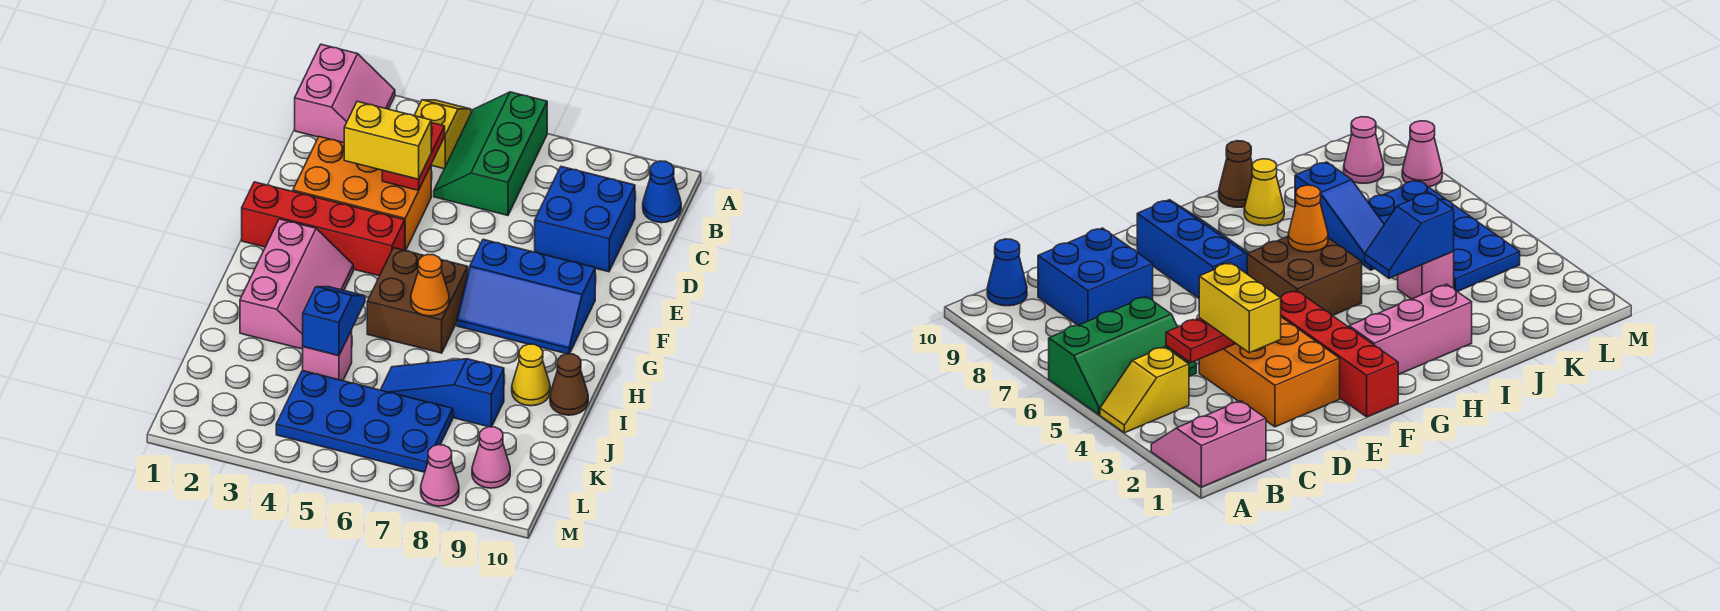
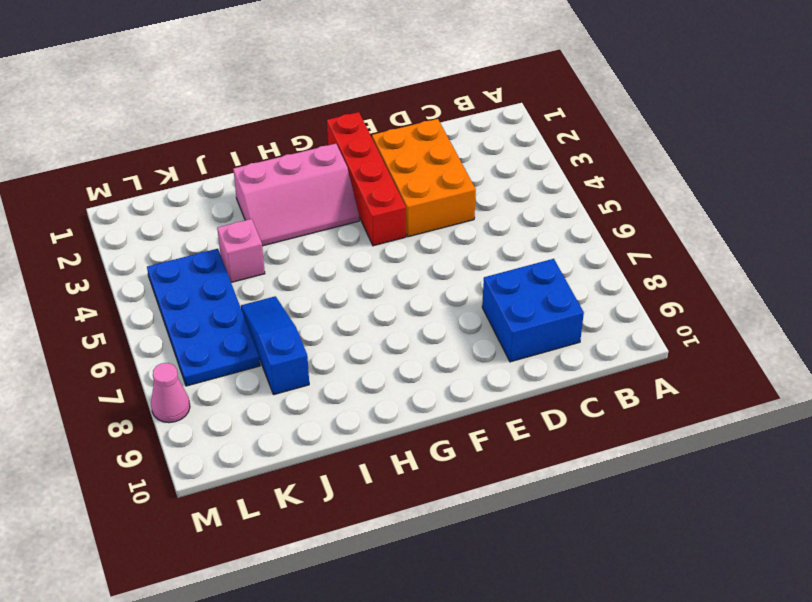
none -> pink slope A1:B2 level 1 top 1
none -> yellow slope A4:B4 level 1 top B
none -> green slope A5:C6 level 1 top 6

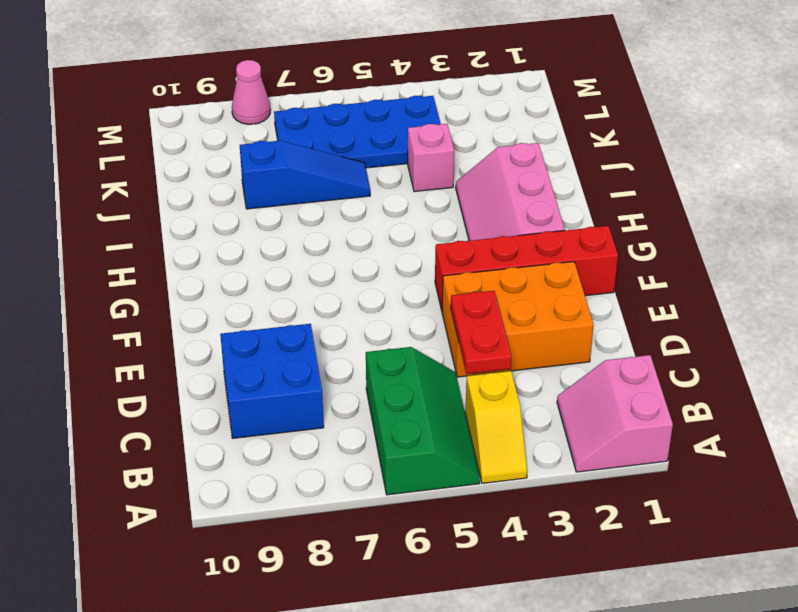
none -> blue cone B10 level 1
none -> blue slope F7:G9 level 1 top F
none -> brown brick G5:H6 level 1

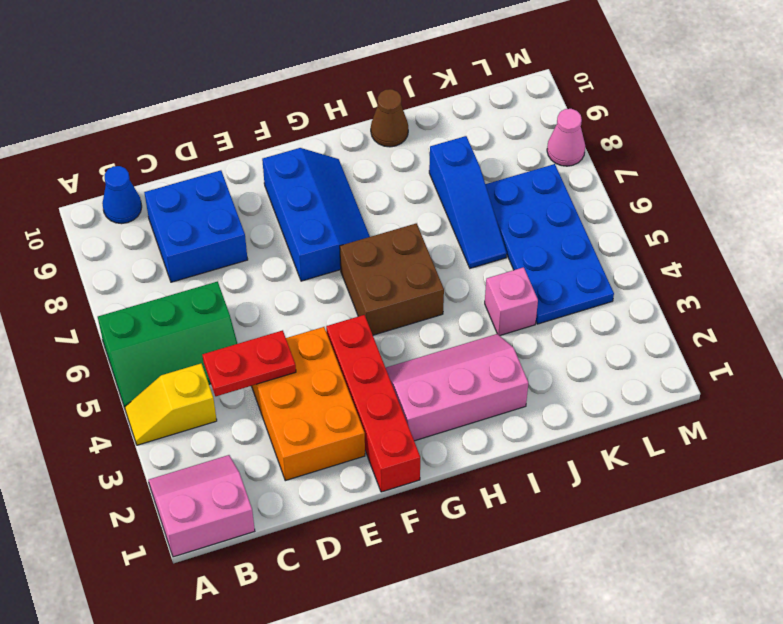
none -> yellow cone I9 level 1
none -> pink cone L9 level 1
none -> orange cone H6 level 2

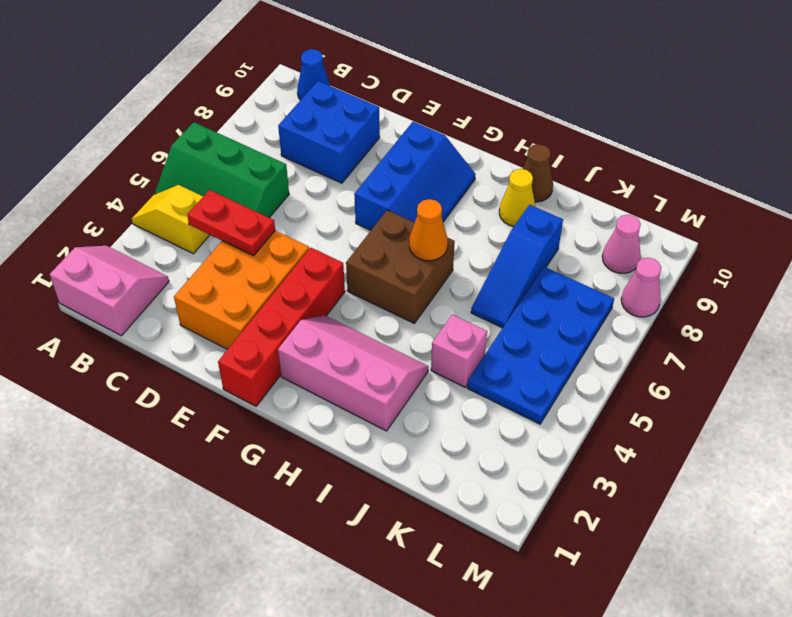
none -> blue slope I4:J4 level 2 top J
none -> yellow brick D3:D4 level 3

